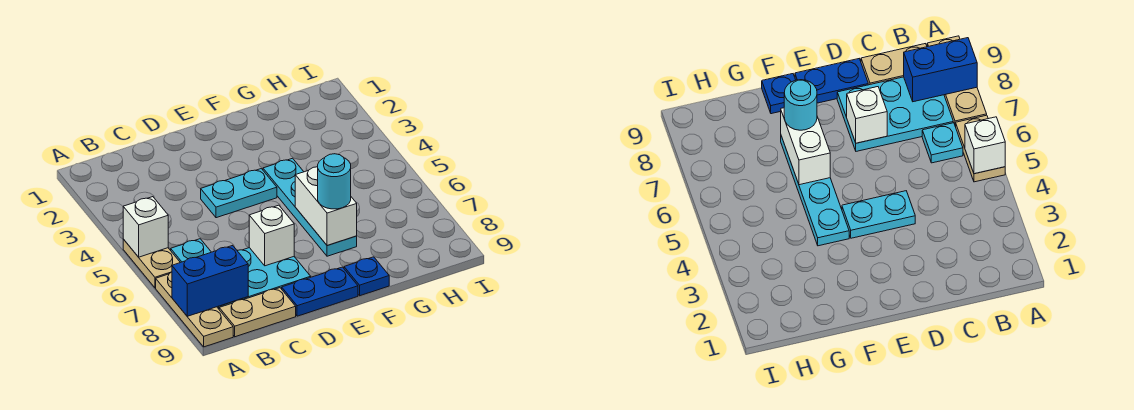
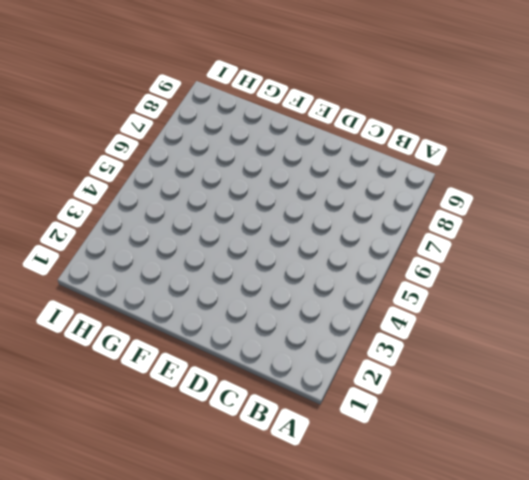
none -> tan plate A5:A6 level 1
none -> tan plate A7:A9 level 1
none -> cyan plate B6 level 1

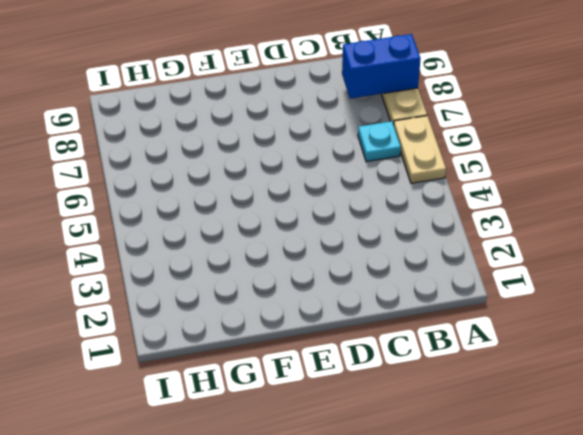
none -> cyan plate B7:D8 level 1
none -> tan plate B9:C9 level 1
none -> cyan plate D4:E4 level 1

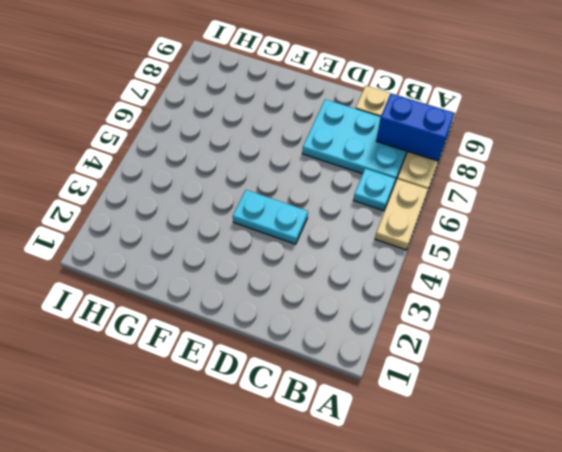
none -> blue plate D9:E9 level 1
none -> cyan plate F4:F7 level 1
none -> blue plate F9 level 1

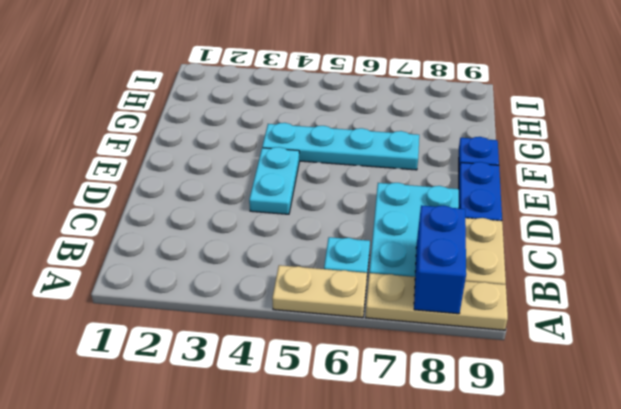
none -> white brick A5 level 2
none -> white brick D7 level 2
none -> white brick F6:F7 level 2

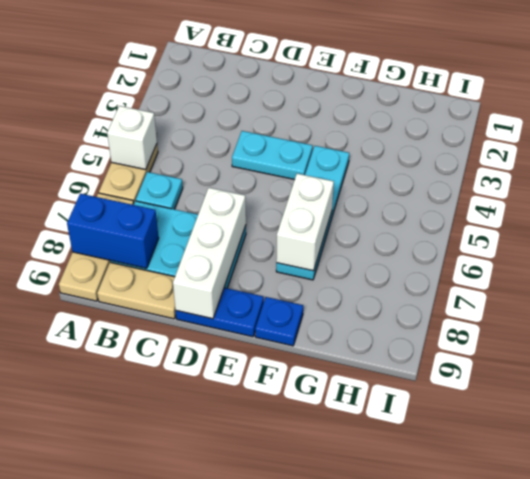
white brick D7:D9 level 2 -> white brick D7 level 2
none -> cyan round brick F7 level 3

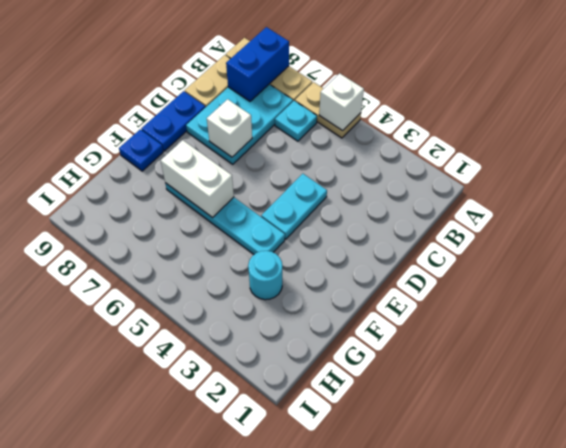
cyan round brick G3 level 1 -> cyan round brick F7 level 3

